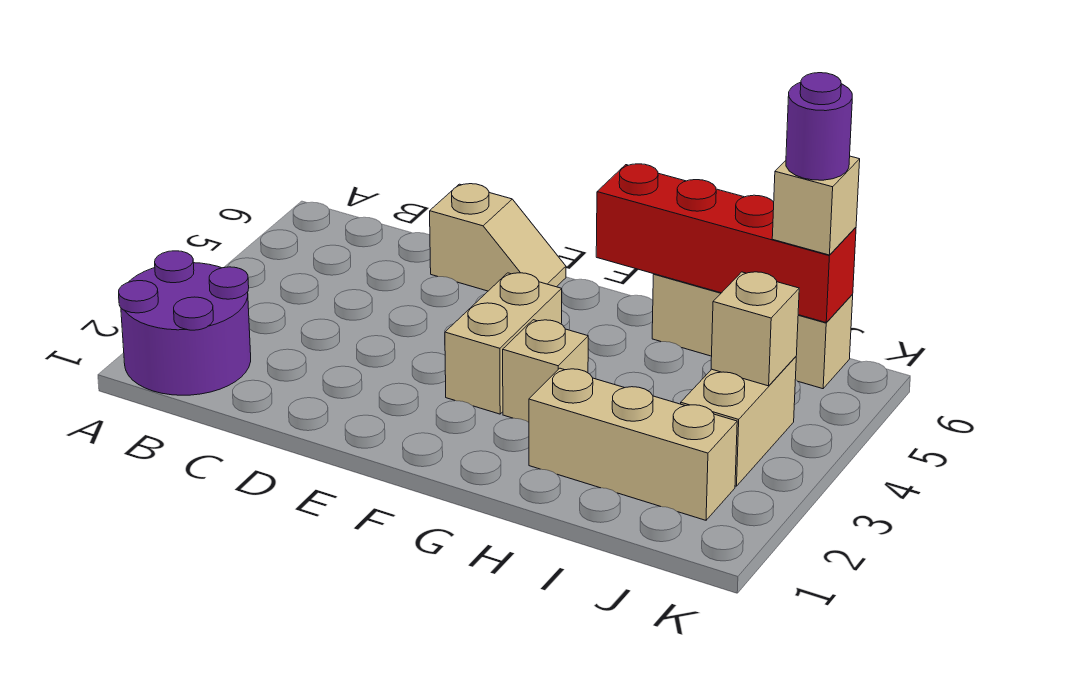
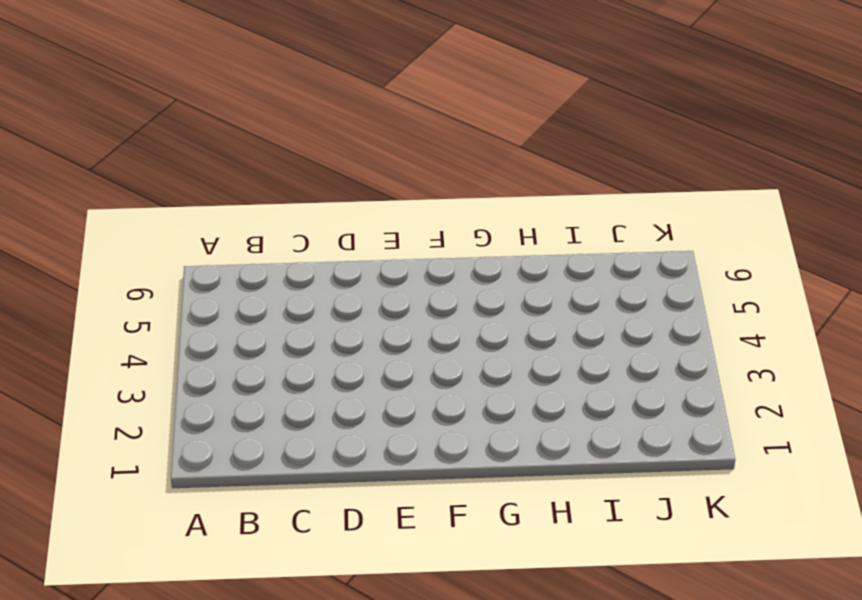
none -> purple round brick A1:B2 level 1
none -> tan slope D6:E6 level 1 top D

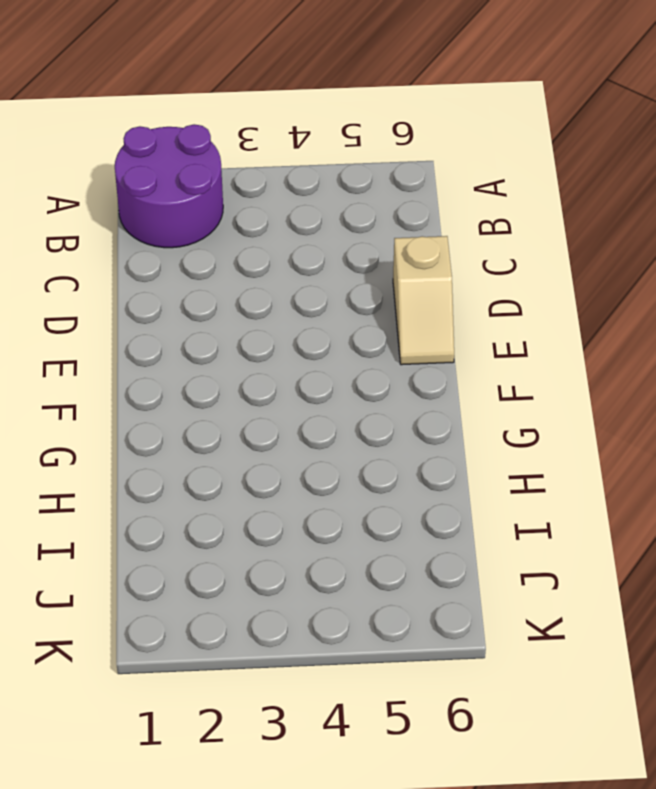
none -> tan brick F3:F4 level 1
none -> tan brick G3 level 1

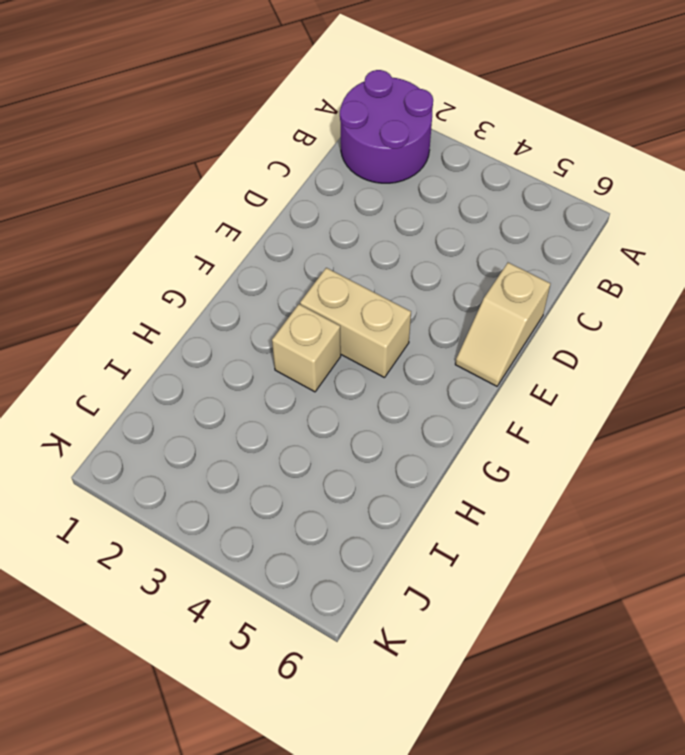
none -> tan brick H2:J2 level 1
none -> tan brick H6:J6 level 1

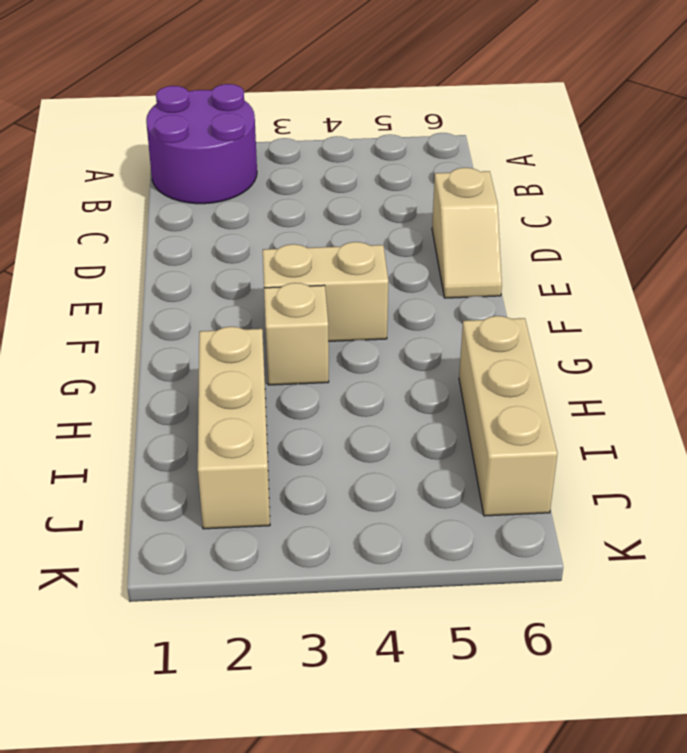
none -> tan brick J3:J4 level 1
none -> red brick G6:J6 level 2

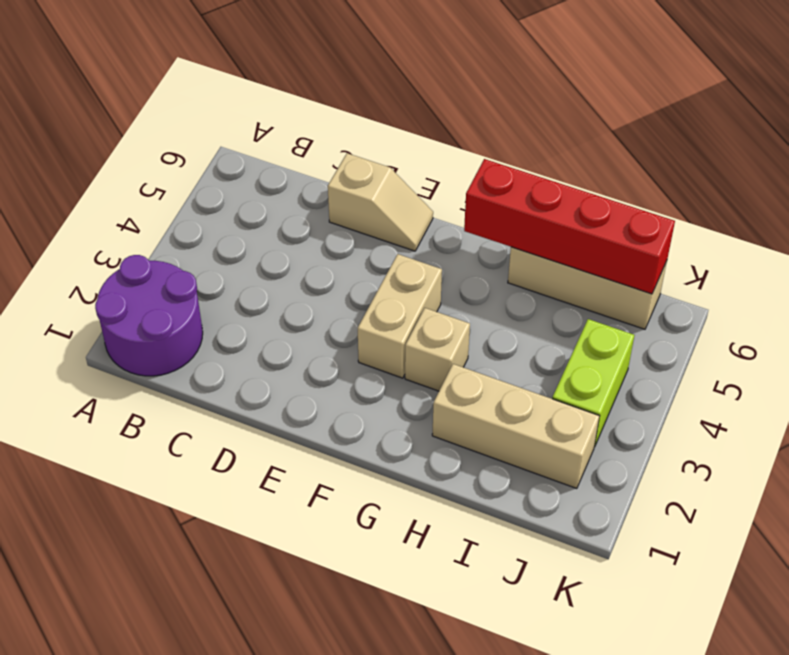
lime brick J3:J4 level 1 -> tan brick J3:J4 level 1
none -> tan brick J4 level 2
none -> tan brick J6 level 3

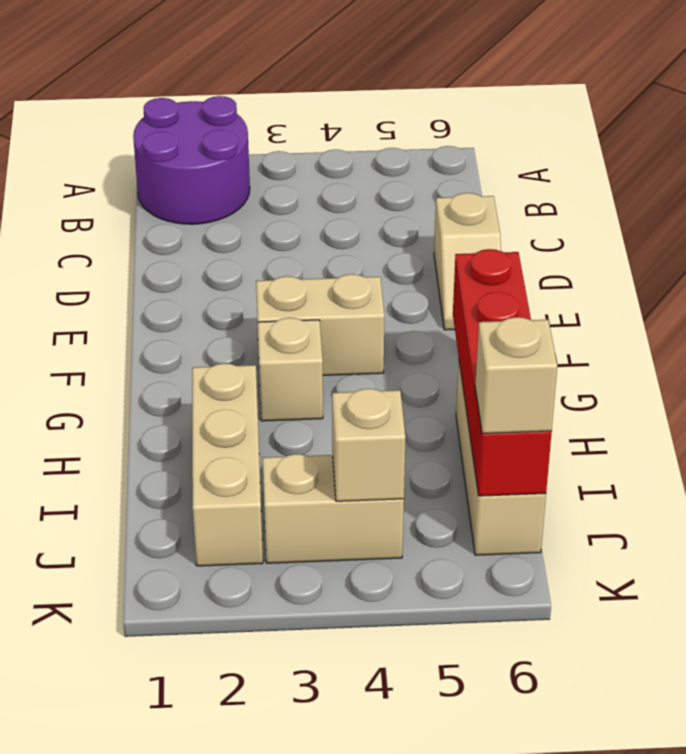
none -> purple round brick J6 level 4

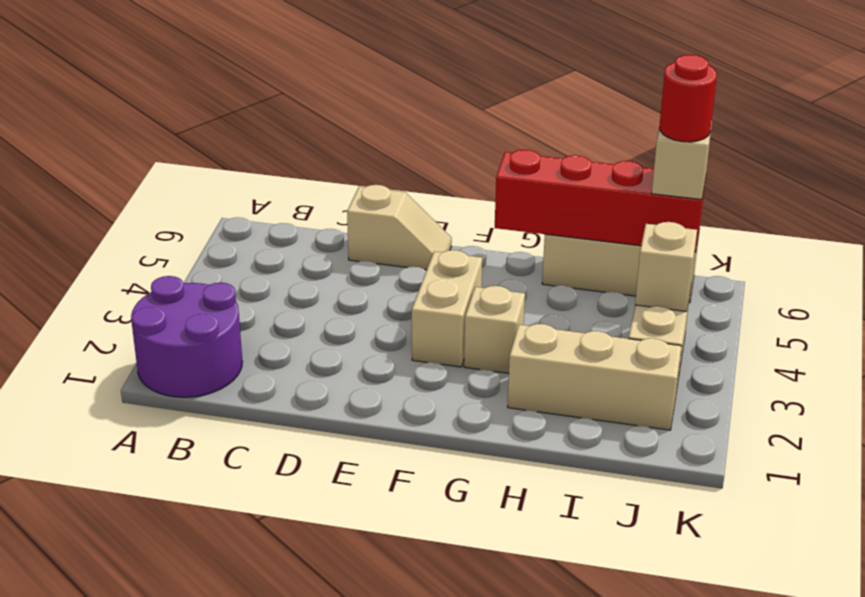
red round brick J6 level 4 -> purple round brick J6 level 4

